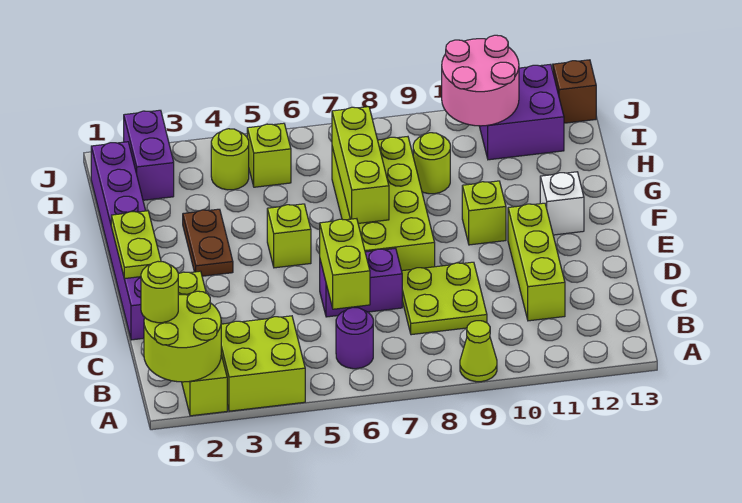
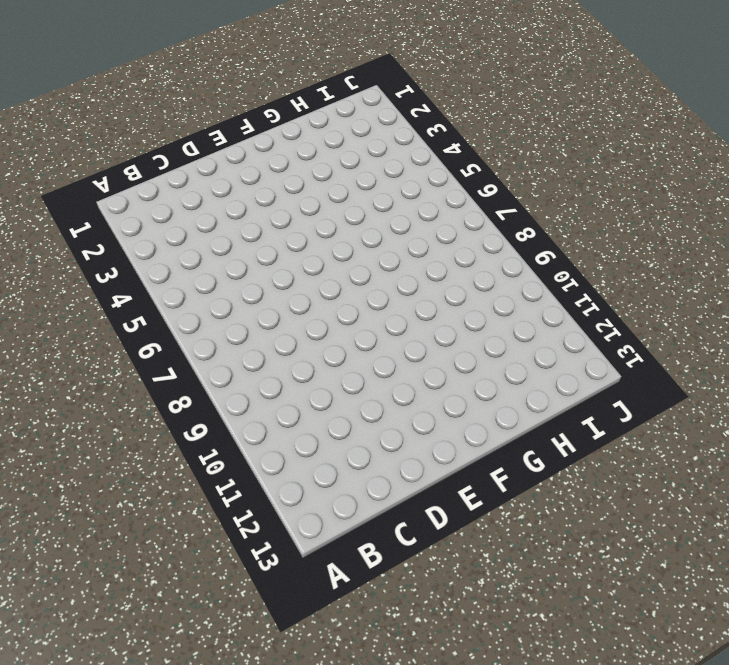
none -> lime brick A2:D2 level 1
none -> lime brick A3:B4 level 1
none -> lime cone A9 level 1

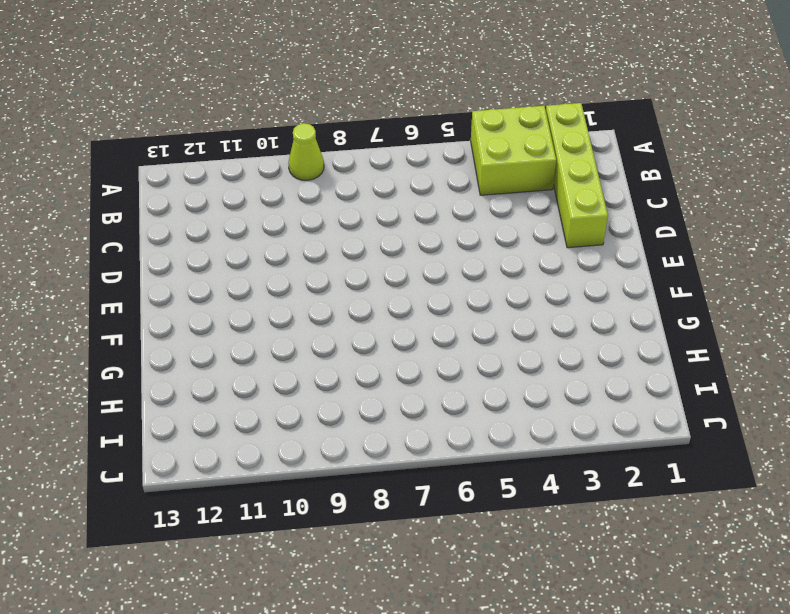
none -> purple round brick B6 level 1
none -> lime plate C8:D9 level 1
none -> lime brick C11:E11 level 1

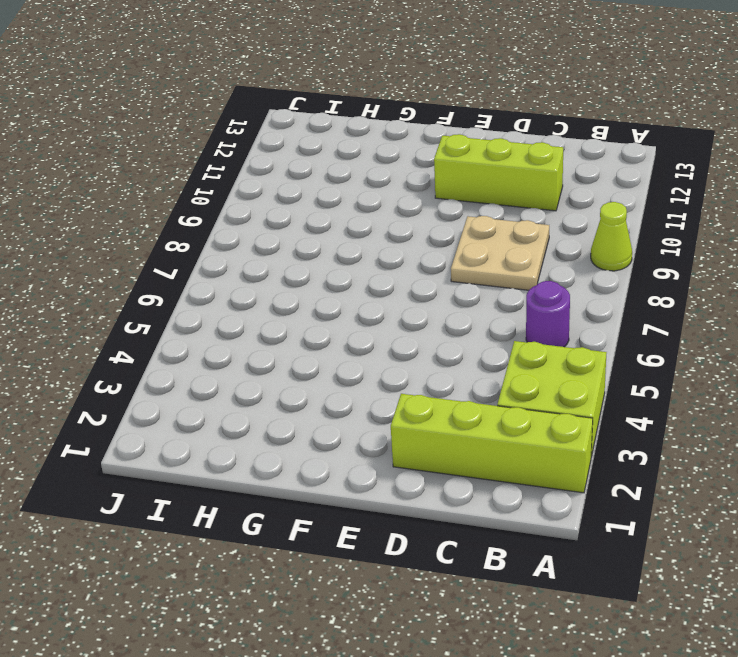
tan plate C8:D9 level 1 -> lime plate C8:D9 level 1
none -> purple brick D1:I1 level 1
none -> purple brick D6:D7 level 1
none -> lime brick E7:H8 level 1

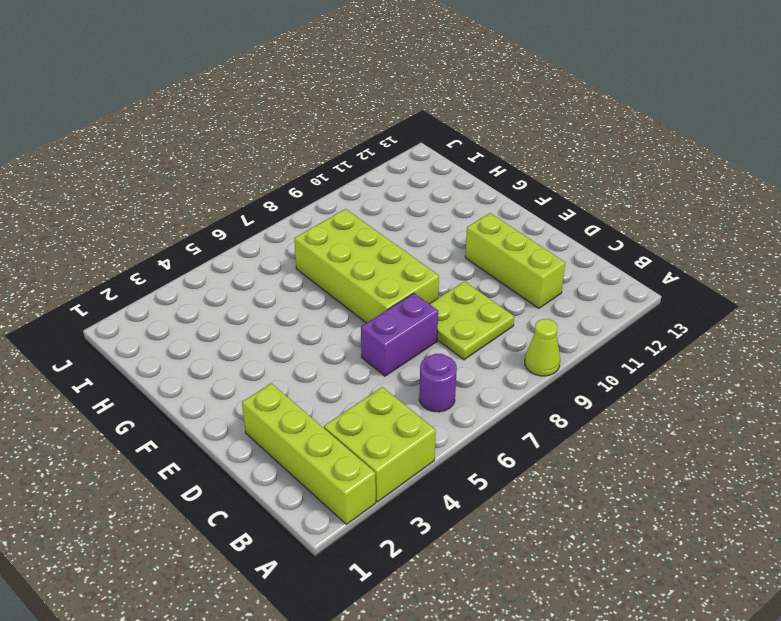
none -> purple brick D1:I1 level 1
none -> brown plate F3:G3 level 1
none -> lime brick F5 level 1

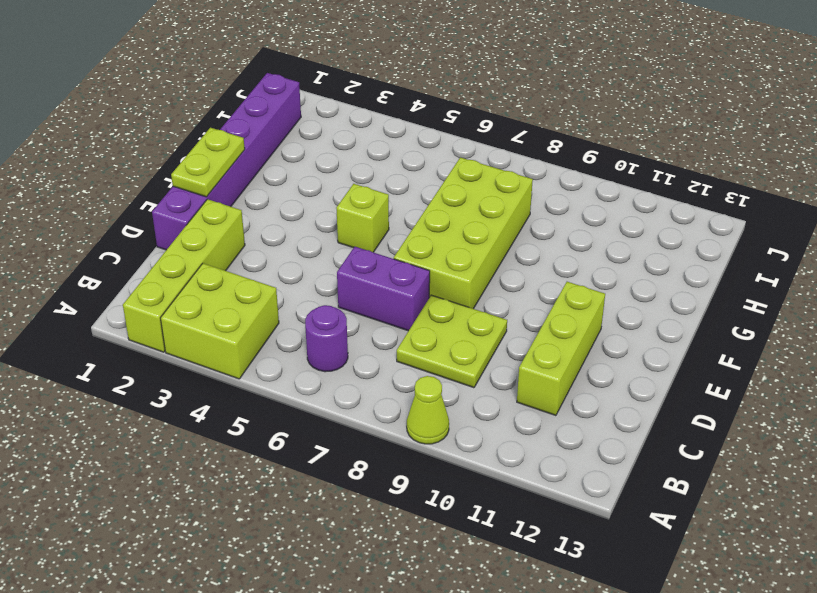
none -> brown plate F3:G3 level 1
none -> lime brick F10 level 1
none -> white brick F12 level 1

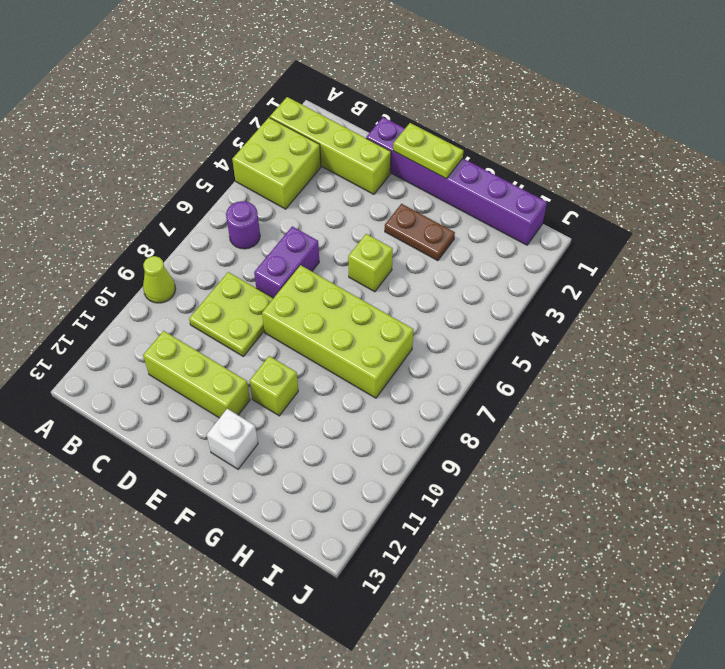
none -> lime round brick H9 level 1
none -> purple brick I2:J2 level 1
none -> lime round brick I4 level 1

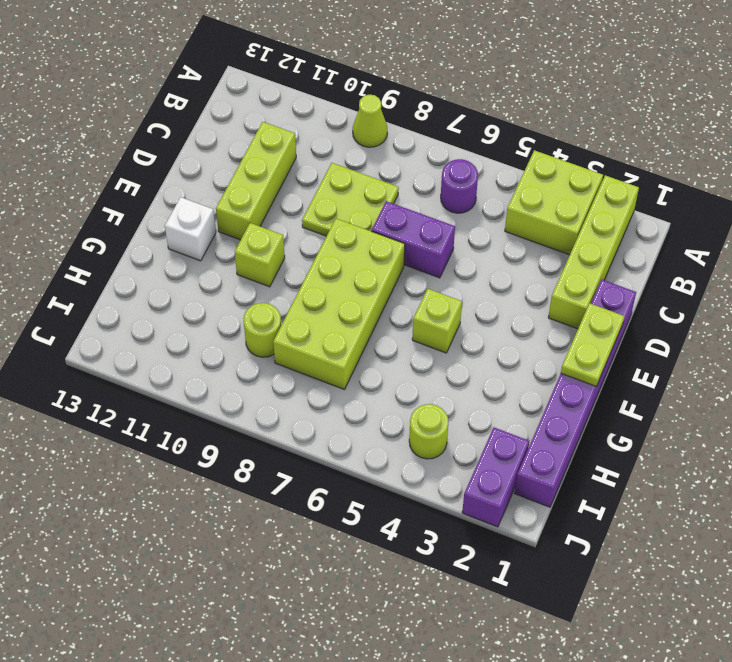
none -> brown plate F3:G3 level 1
none -> lime brick I5 level 1
none -> purple brick I11:J12 level 1

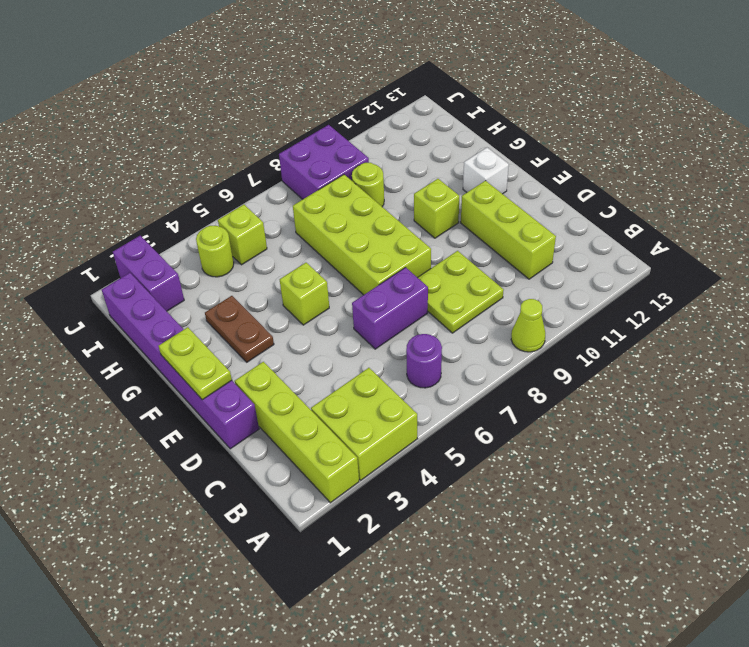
purple brick I8:J9 level 1 -> purple brick I11:J12 level 1
none -> brown brick J13 level 1
none -> lime round brick A1:B2 level 2
none -> lime brick C6:D6 level 2

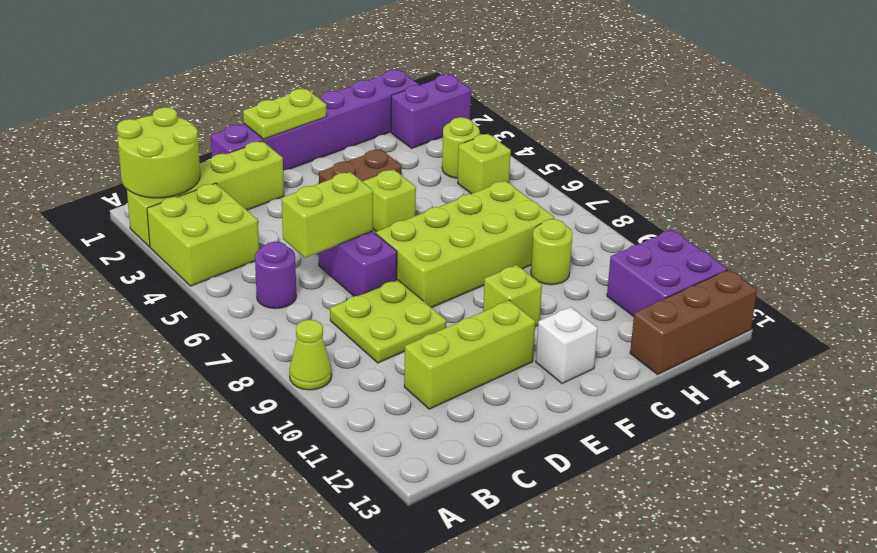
brown brick H13:J13 level 1 -> brown brick J13 level 1
none -> lime brick F7:H7 level 2
none -> pink round brick I10:J11 level 2
none -> lime round brick B1 level 3

